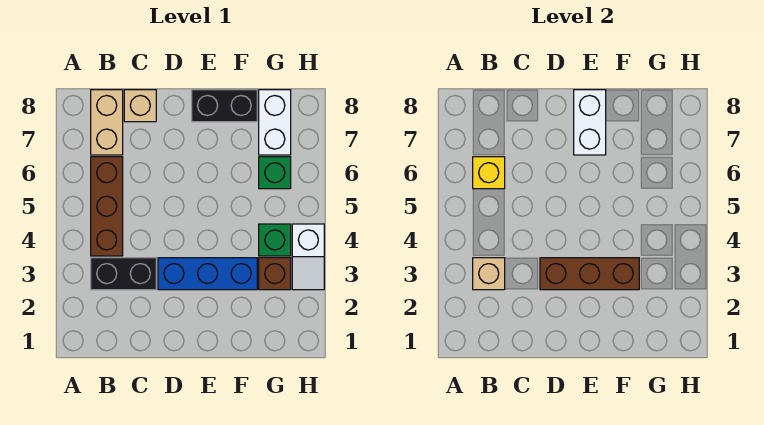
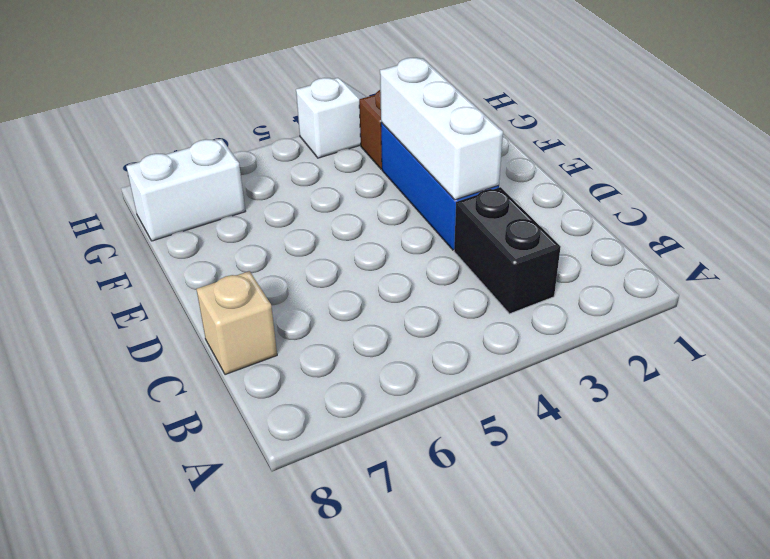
white brick D3:F3 level 2 -> brown brick D3:F3 level 2
none -> brown brick B4:B6 level 1
none -> tan brick B7:B8 level 1
none -> black brick E8:F8 level 1

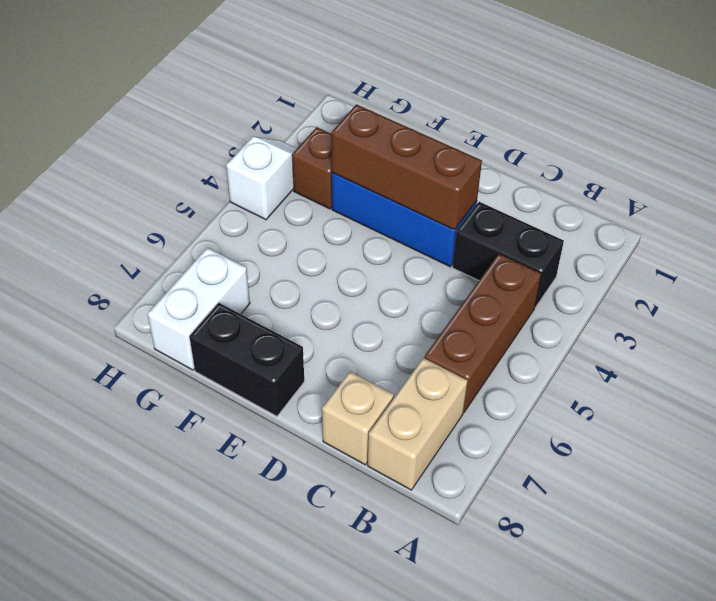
none -> green brick G4 level 1
none -> green brick G6 level 1
none -> tan brick B3 level 2

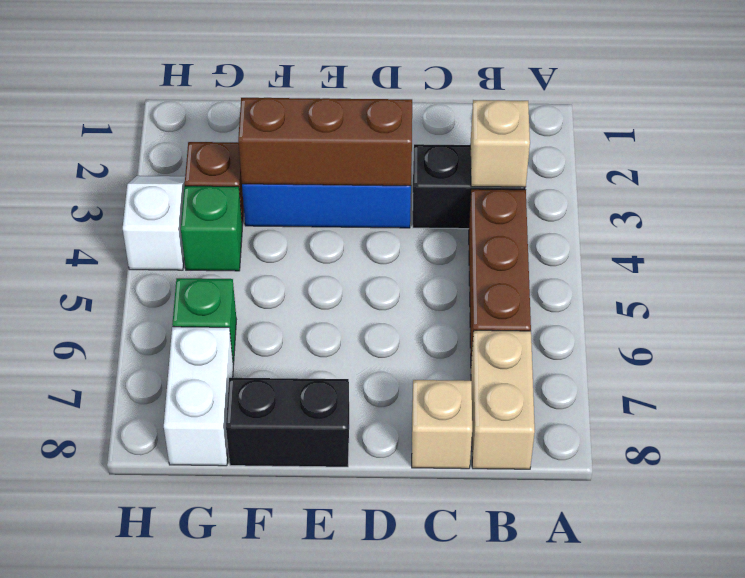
none -> yellow brick B6 level 2
none -> white brick E7:E8 level 2

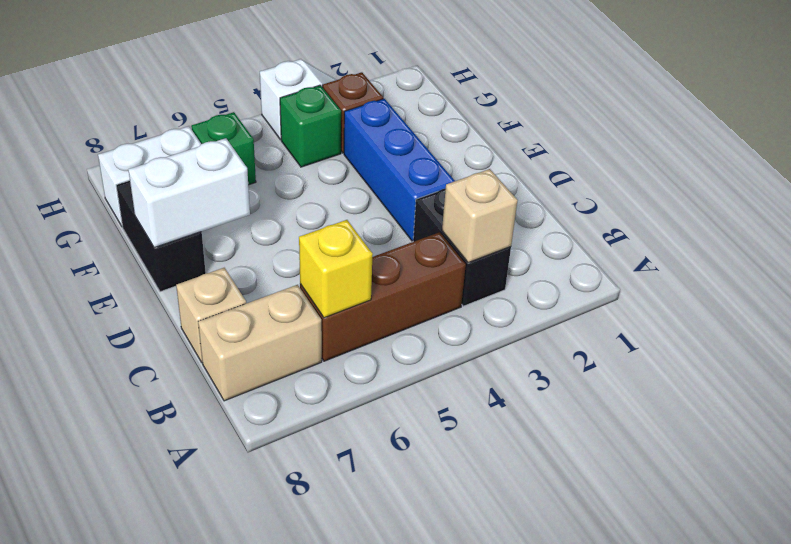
none -> brown brick D3:F3 level 2

